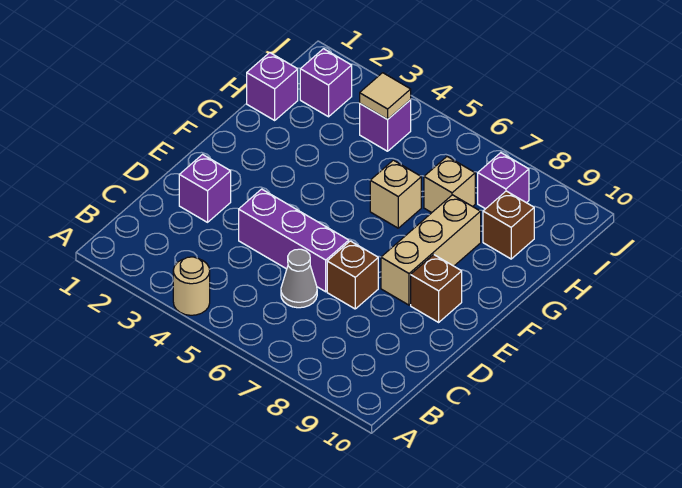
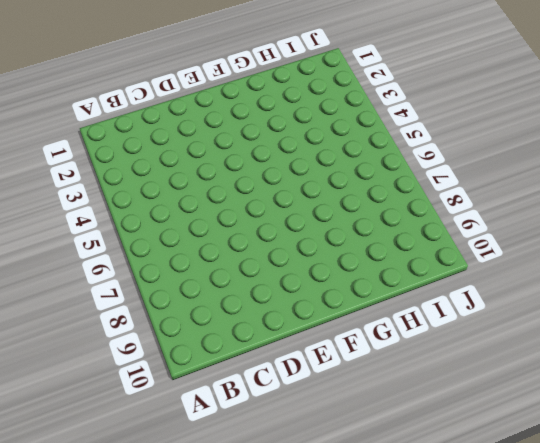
none -> tan round brick A4 level 1
none -> grey cone C6 level 1
none -> purple brick D2 level 1

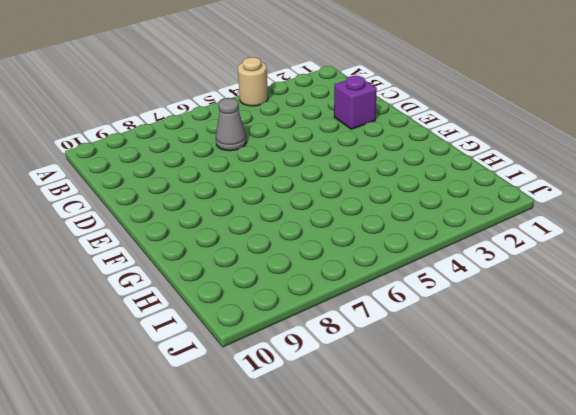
none -> purple brick D4:D6 level 1
none -> brown brick D7 level 1
none -> tan brick E8:G8 level 1

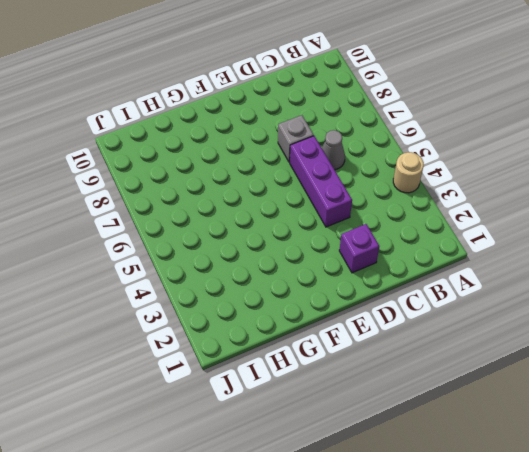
grey brick D7 level 1 -> brown brick D7 level 1
none -> tan brick E8:G8 level 1
none -> brown brick E9 level 1
none -> tan brick G6 level 1

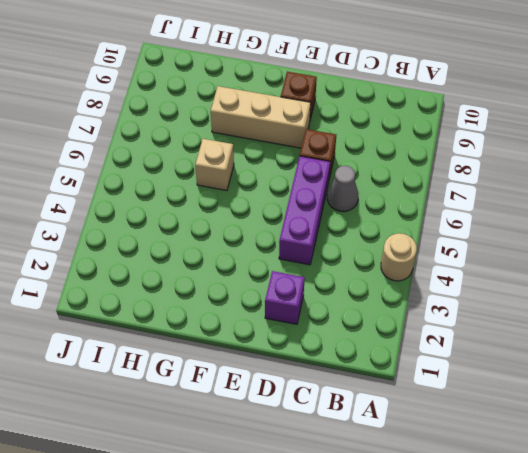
none -> purple brick H1 level 1
none -> tan brick H7 level 1
none -> brown brick H9 level 1

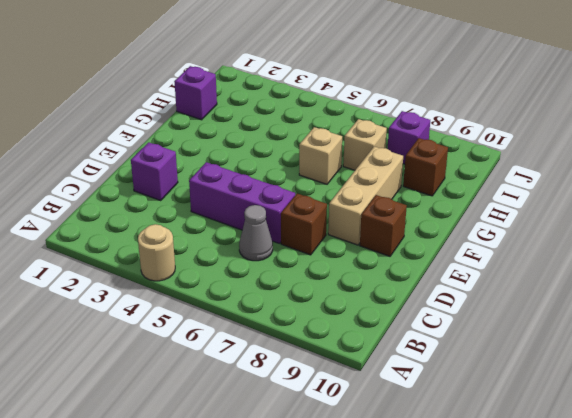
none -> purple brick I2 level 1
none -> purple brick I4 level 1
none -> tan tile I4 level 2

